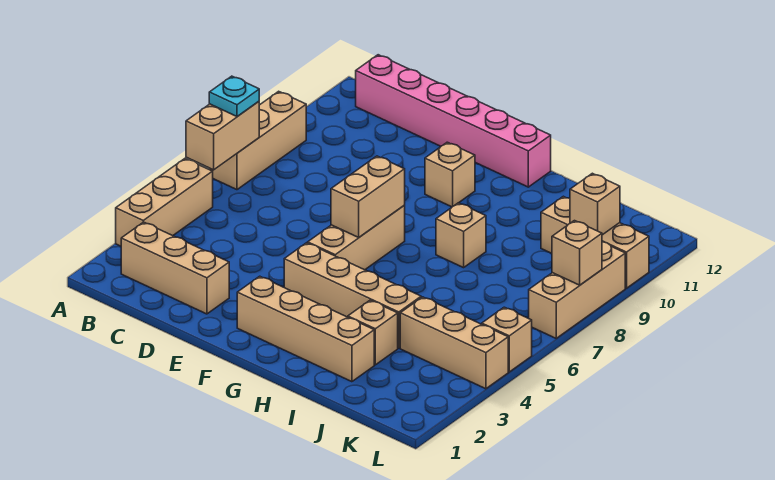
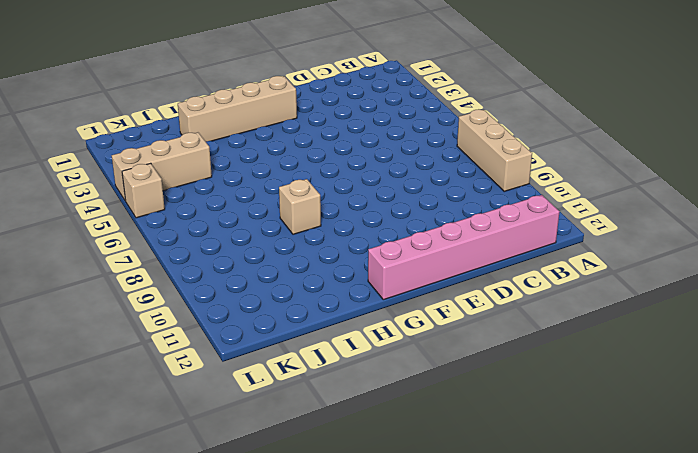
none -> tan brick A3:A5 level 1
none -> tan brick B2:D2 level 1
none -> tan brick F4:I4 level 1

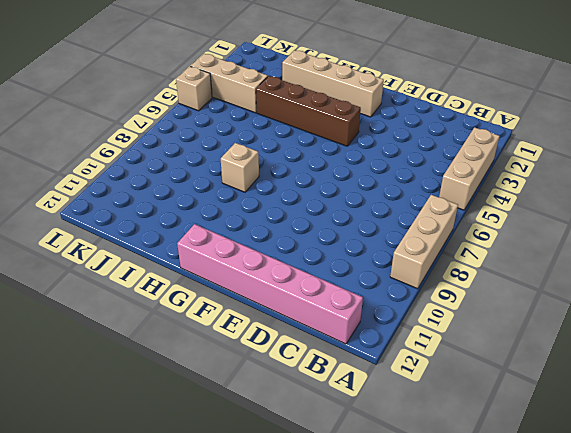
brown brick F4:I4 level 1 -> tan brick F4:I4 level 1
none -> tan brick B2:D2 level 1
none -> tan brick F5:F7 level 1
none -> tan brick F10 level 1

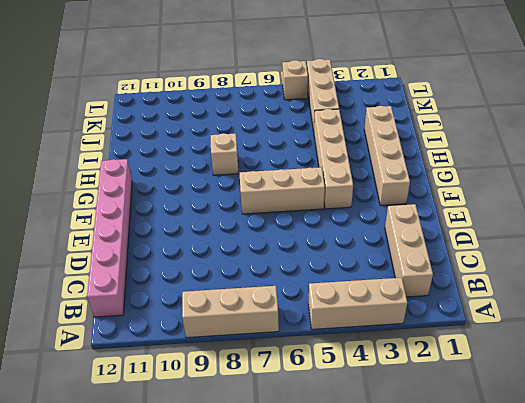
none -> tan brick F10 level 1
none -> tan brick I3 level 1
none -> tan brick J10:L10 level 1

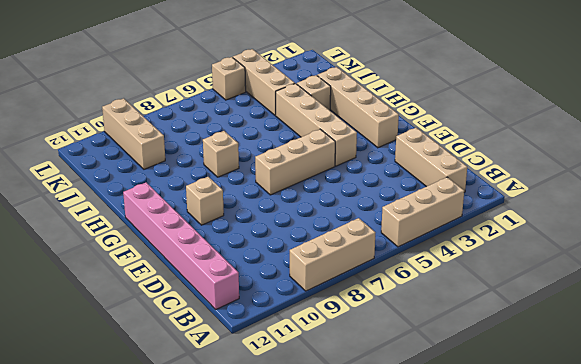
none -> tan brick L7:L9 level 1
none -> tan brick A6:A7 level 2
none -> tan brick F6:F7 level 2

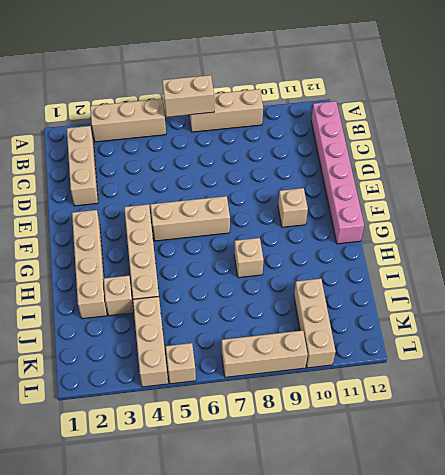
none -> tan brick F6:F7 level 2
none -> tan brick K10 level 2
none -> tan brick L8 level 2

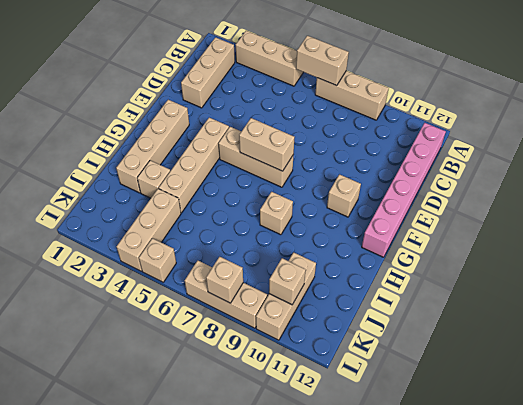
none -> cyan plate A7 level 3

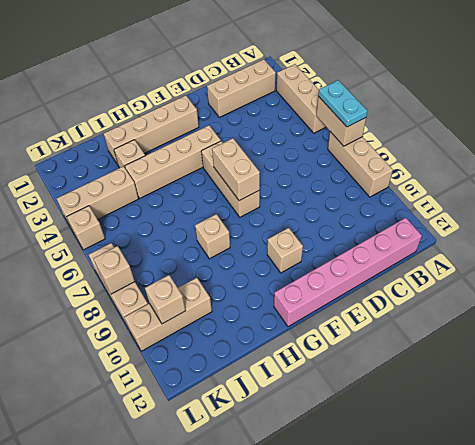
cyan plate A6:A7 level 3 -> cyan plate A7 level 3

